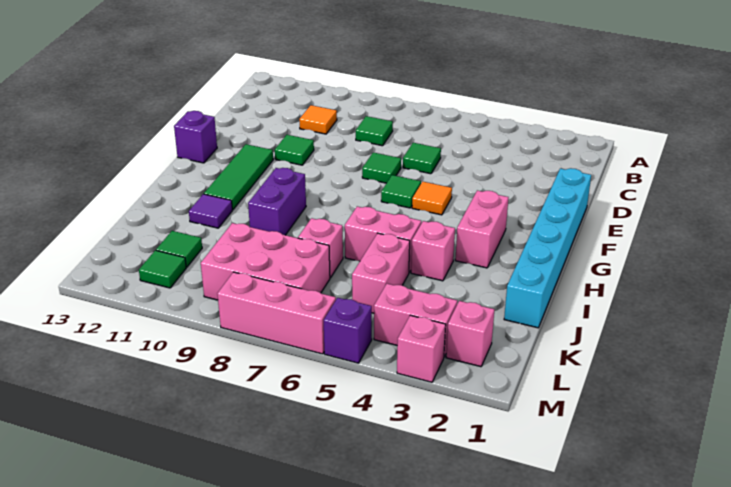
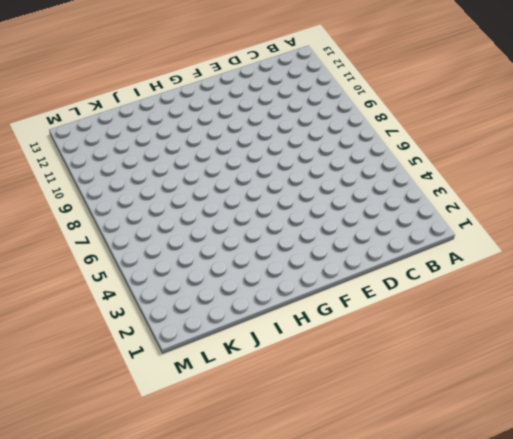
none -> green tile C8 level 1
none -> orange tile C10 level 1
none -> green tile D6 level 1

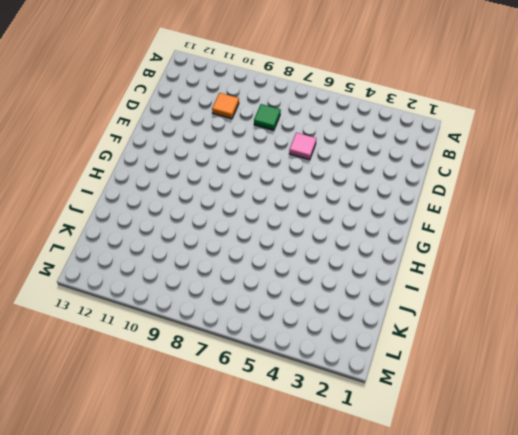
pink tile D6 level 1 -> green tile D6 level 1
none -> cyan brick E1:J1 level 1
none -> green tile E7 level 1
none -> green tile E10 level 1

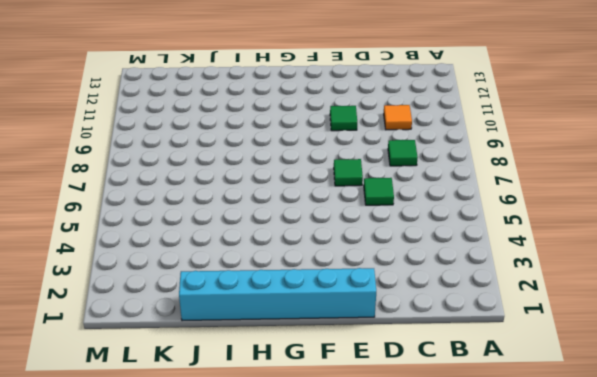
none -> orange tile F5 level 1
none -> green tile F6 level 1
none -> green tile F11:H11 level 1

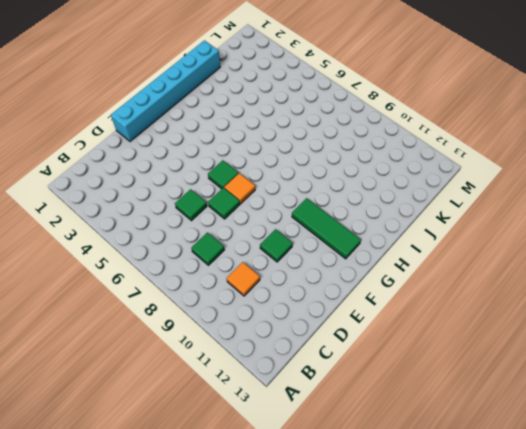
orange tile F7 level 1 -> orange tile F5 level 1
green tile G10:G12 level 1 -> green tile F11:H11 level 1
none -> purple brick F13 level 1
none -> pink brick G3:H3 level 1
none -> purple brick H9:I9 level 1

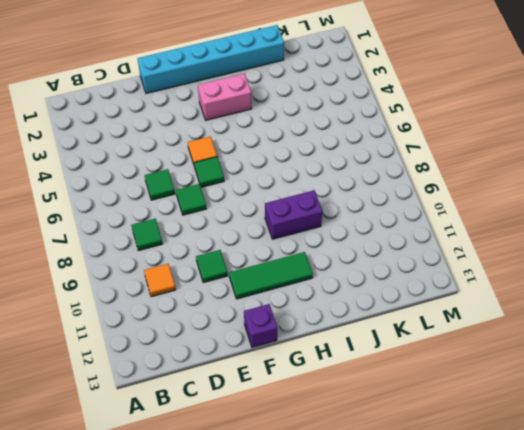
none -> pink brick I4 level 1
none -> pink brick I5:I6 level 1
none -> purple tile I11 level 1

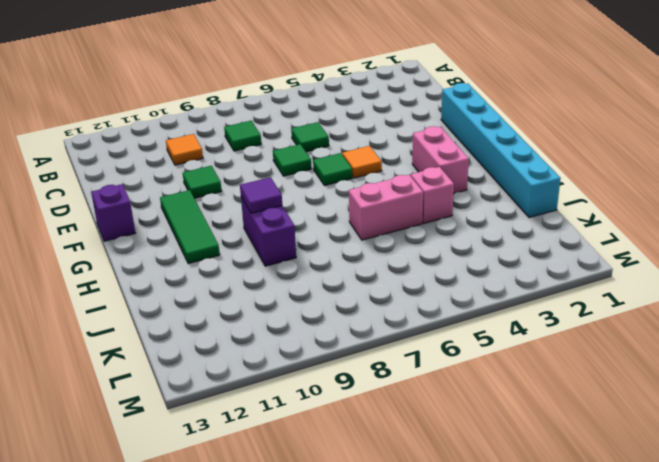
purple tile H9 level 2 -> purple tile I11 level 1
none -> pink brick J5:K5 level 1
none -> pink brick J7 level 1
none -> pink brick K7:L9 level 1

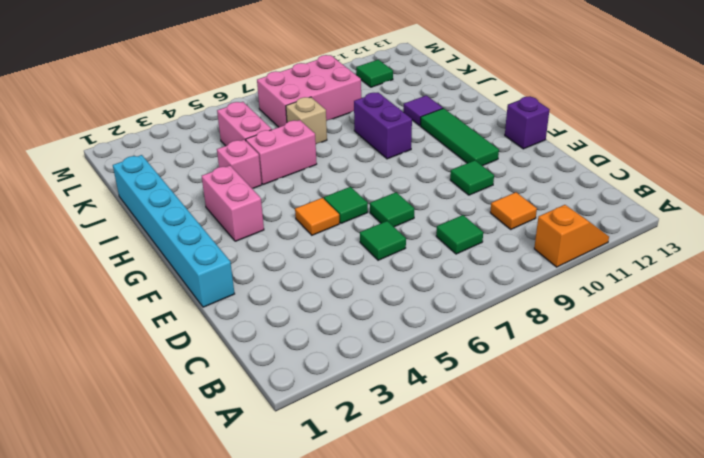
orange slope A10:A11 level 1 top 10 -> none
tan brick J7 level 1 -> pink brick J7 level 1
none -> green tile K11 level 1
none -> pink brick L2 level 1
none -> pink brick L3:L4 level 1

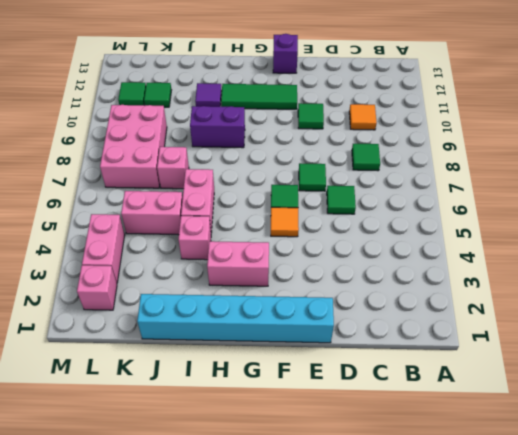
none -> pink brick M3 level 1
none -> purple brick M5 level 1
none -> pink brick M6:M8 level 1

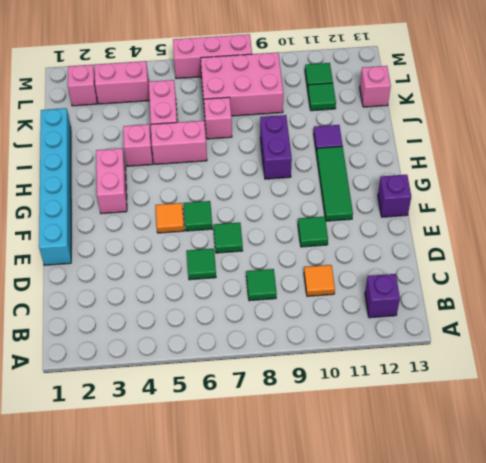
purple brick B12 level 1 -> purple brick M5 level 1
pink brick K13 level 1 -> pink brick M3 level 1

